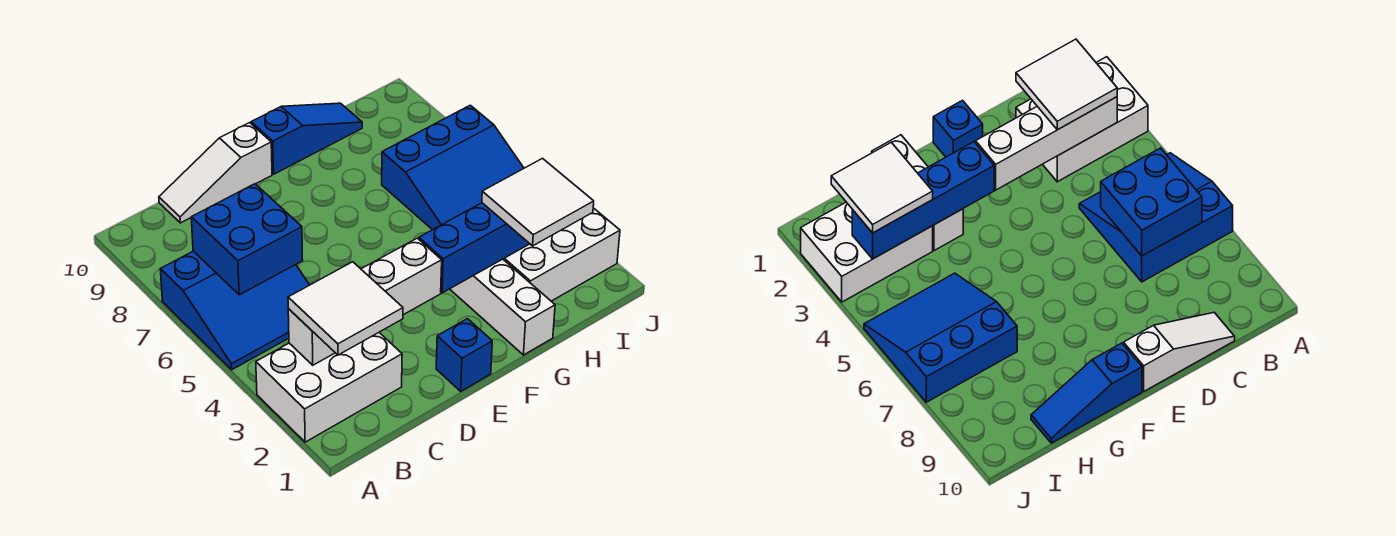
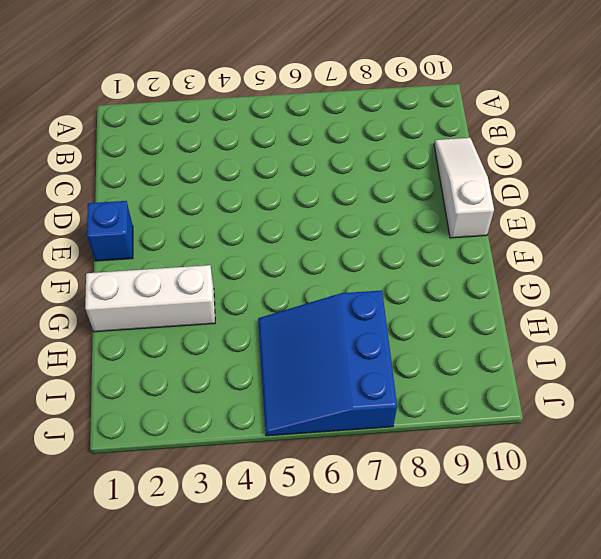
none -> white brick A2:C3 level 1
none -> blue slope A5:C7 level 1 top 7
none -> blue slope F10:H10 level 1 top F

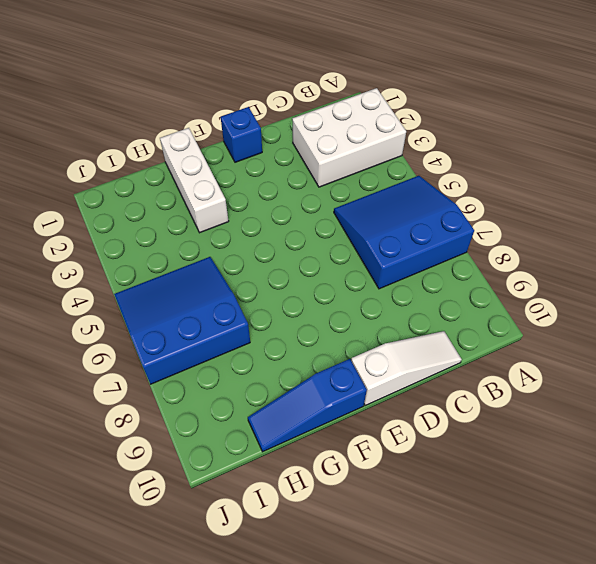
none -> white brick H2:J3 level 1
none -> white brick B3:E3 level 2
none -> blue brick B6:C7 level 2

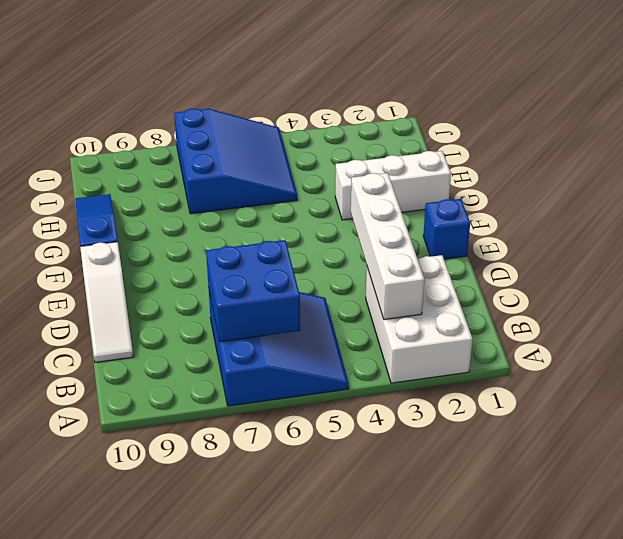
none -> white brick H2:J3 level 1
none -> blue brick F3:I3 level 2
none -> white tile B2:C3 level 3

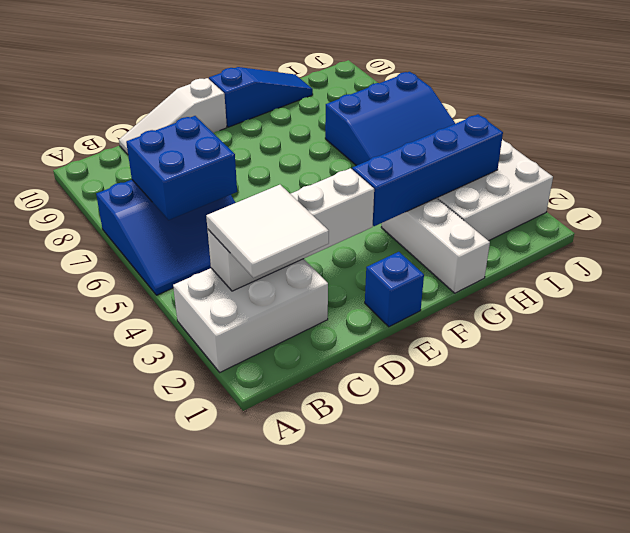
none -> white tile H2:I3 level 3

